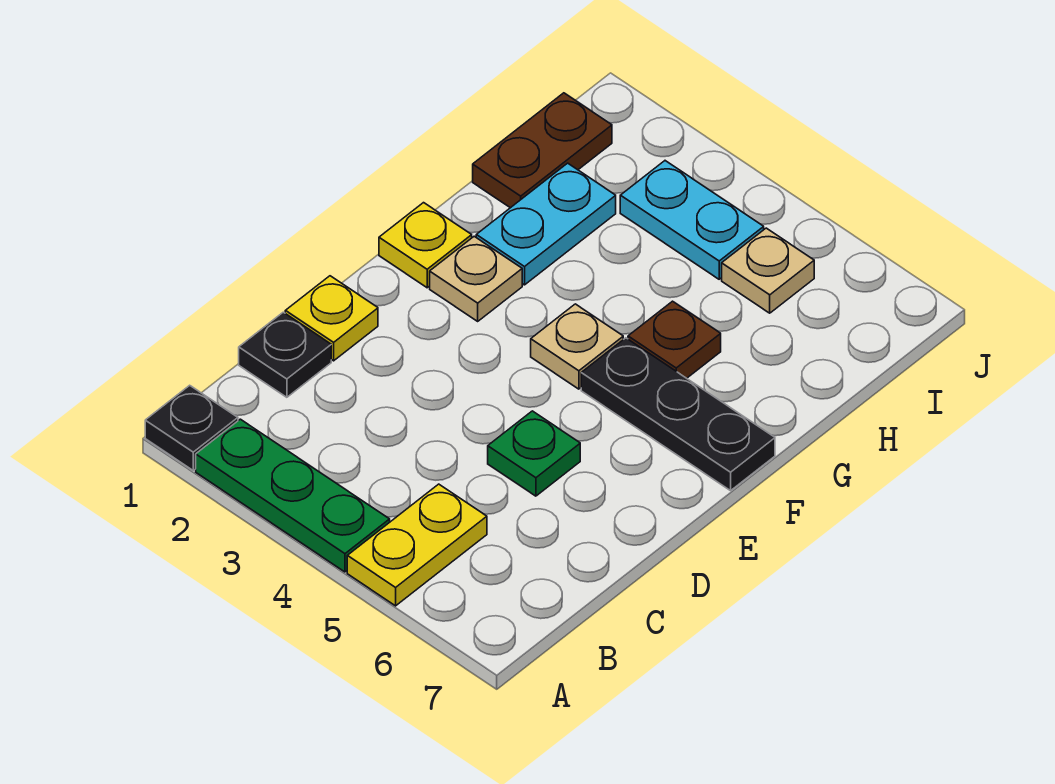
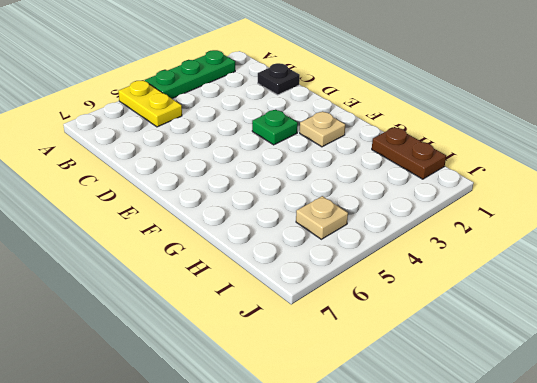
green plate E3 level 1 -> green plate D5 level 1
none -> black plate A1 level 1
none -> yellow plate D1 level 1
none -> yellow plate F1 level 1

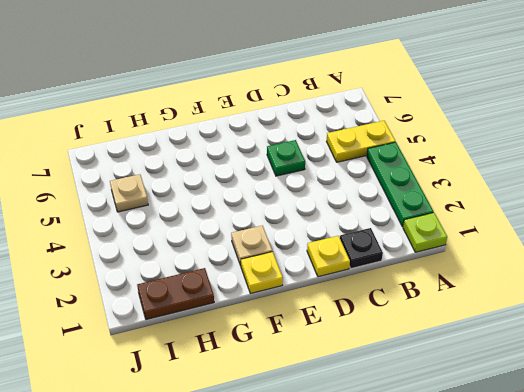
lime plate A1 level 1 -> black plate A1 level 1
none -> tan plate F4 level 1
none -> black plate F5:F7 level 1
none -> cyan plate G2:H2 level 1

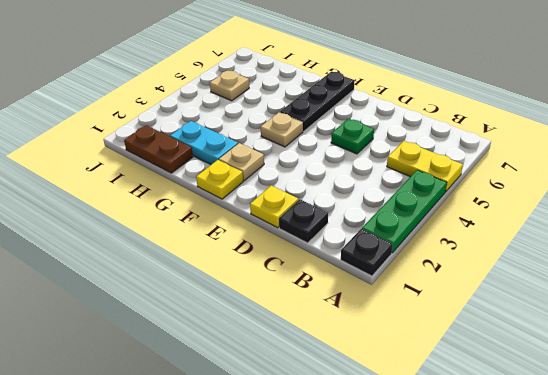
none -> brown plate G5 level 1
none -> cyan plate I3:I4 level 1

